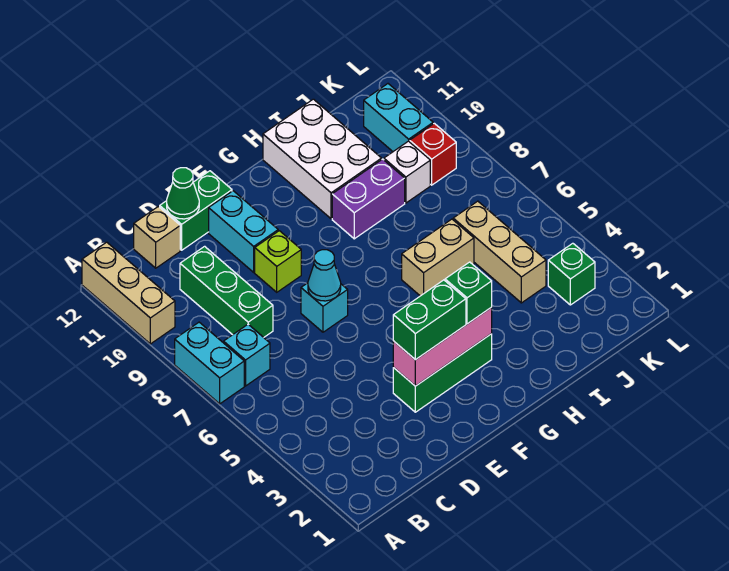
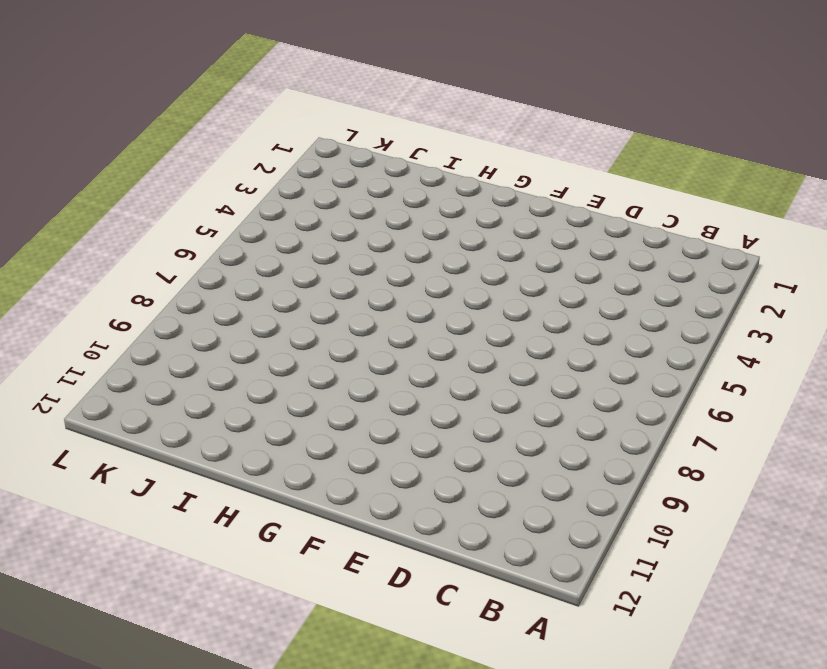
none -> cyan brick A7:A8 level 1
none -> tan brick A10:A12 level 1
none -> cyan brick B7 level 1

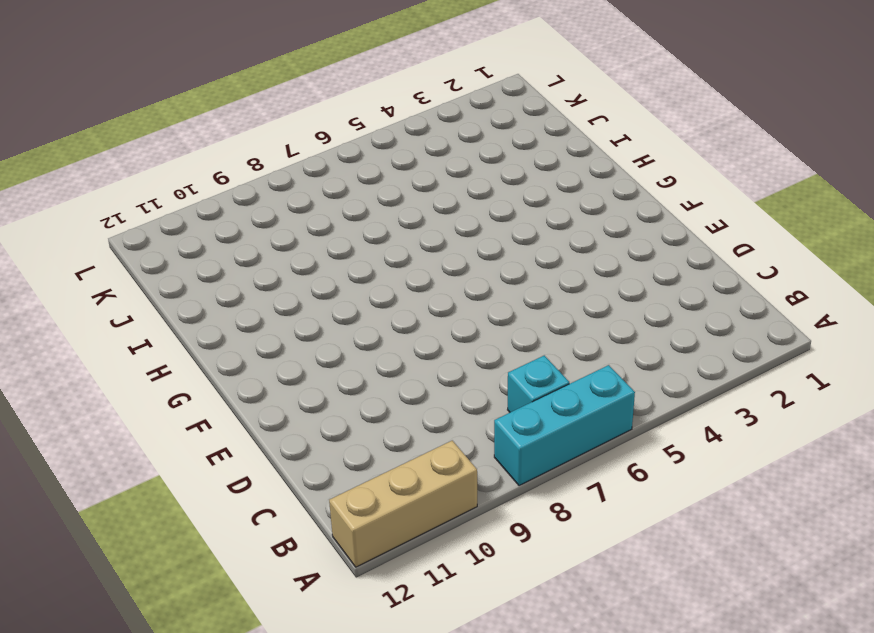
cyan brick A6:A8 level 1 -> cyan brick A7:A8 level 1
none -> green brick C8:C10 level 1
none -> tan brick C12 level 1
none -> green brick D12:E12 level 1

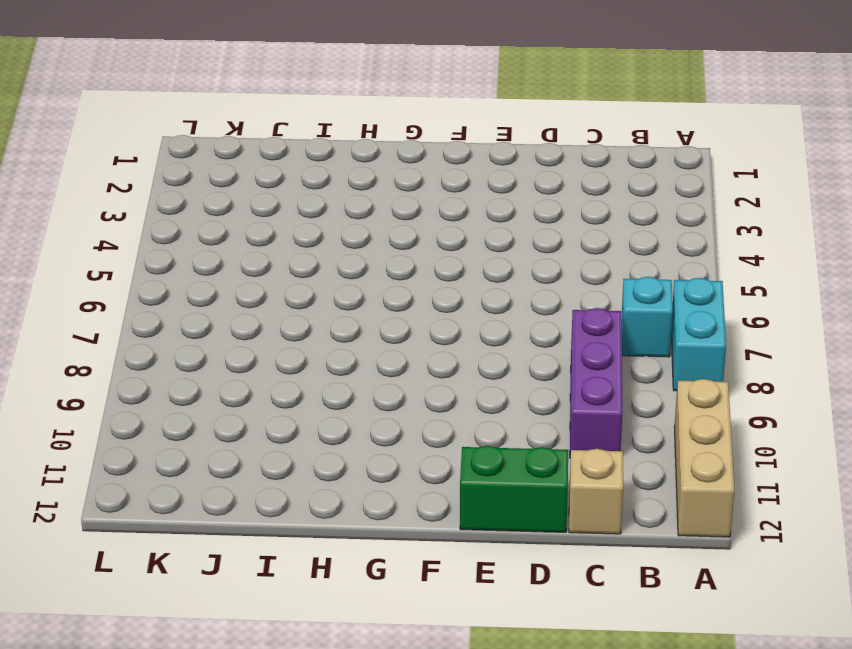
purple brick C8:C10 level 1 -> green brick C8:C10 level 1
none -> green brick E3:G3 level 1
none -> cyan brick E7 level 1
none -> lime brick E9 level 1

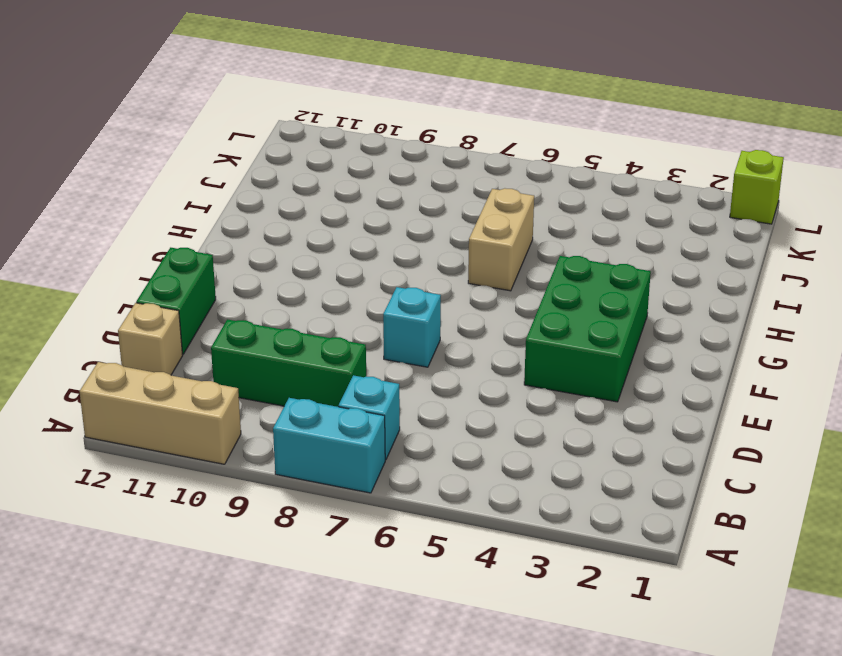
green brick E3:G4 level 1 -> green brick E3:G3 level 1
lime brick L1 level 1 -> lime brick E9 level 1
none -> cyan brick E10:E11 level 1
none -> purple brick H9:I9 level 1
none -> white brick H10:I12 level 1

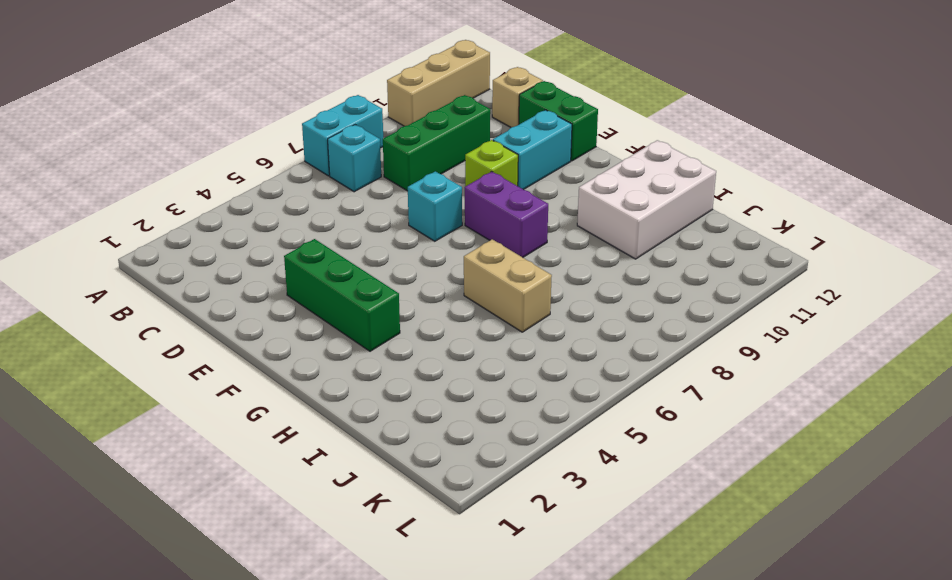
purple brick F8:G8 level 1 -> purple brick H9:I9 level 1
none -> tan brick J4:J6 level 1
none -> white brick J9 level 1
none -> green brick K3 level 1

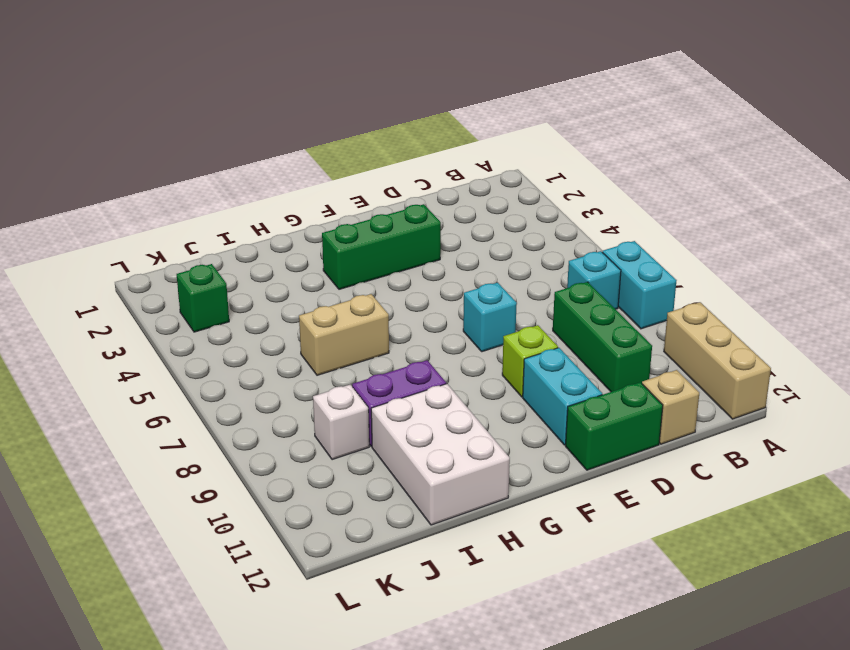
none -> tan brick J4:J6 level 1
none -> red brick K9 level 1
none -> cyan brick K10:K11 level 1

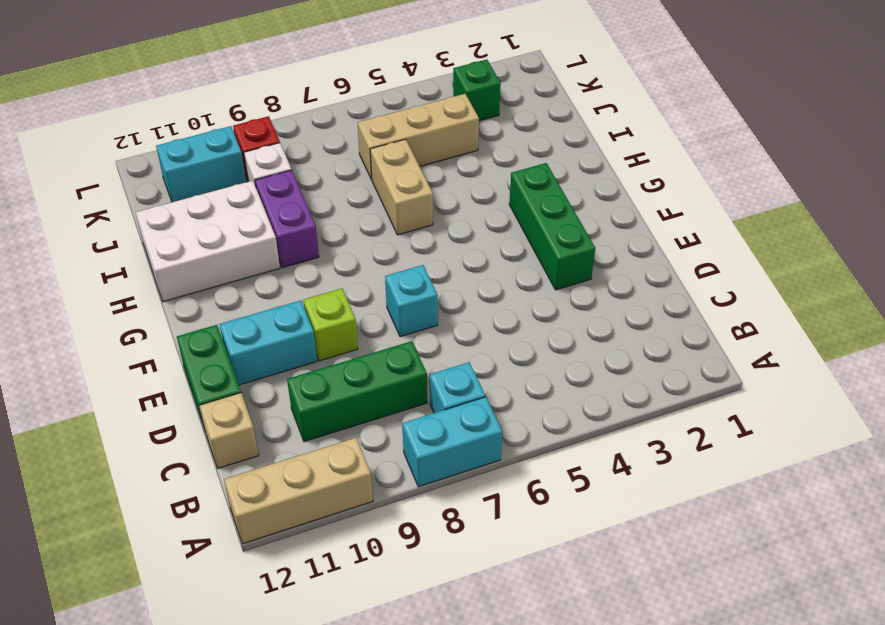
none -> green cone D12 level 2
none -> pink brick E3:G3 level 2
none -> cyan cone E7 level 2

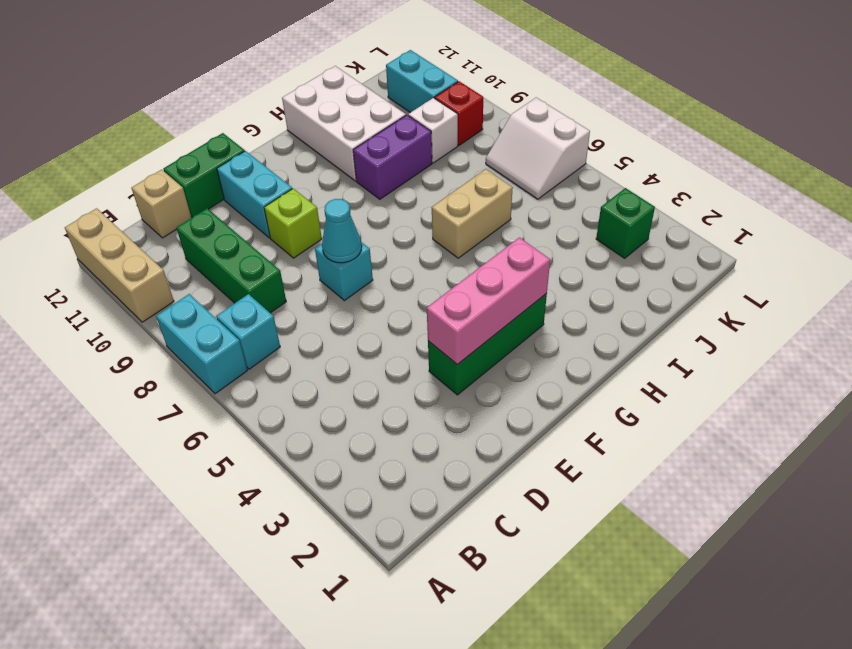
white slope K6:L7 level 1 top L -> none
none -> tan brick J4:J6 level 1
none -> green cone D12 level 2
none -> green brick E3:F3 level 3

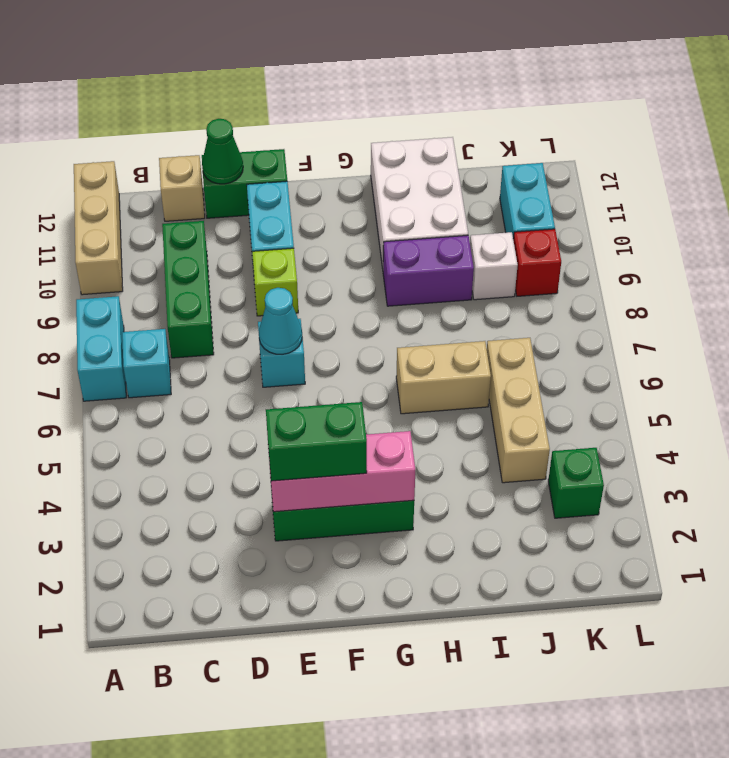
none -> green brick G3 level 3

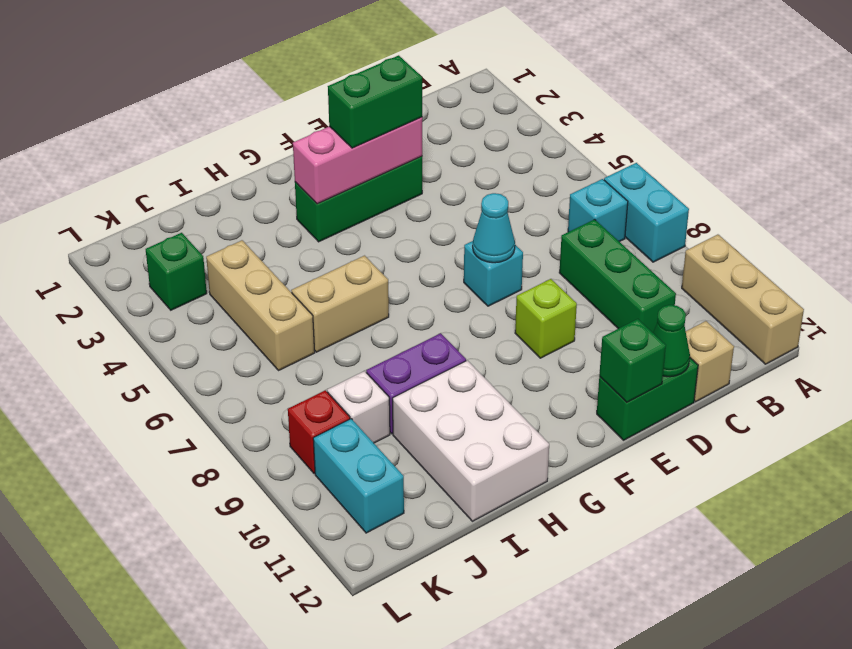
green brick E12 level 2 -> green brick G3 level 3
none -> cyan brick E10:E11 level 1

